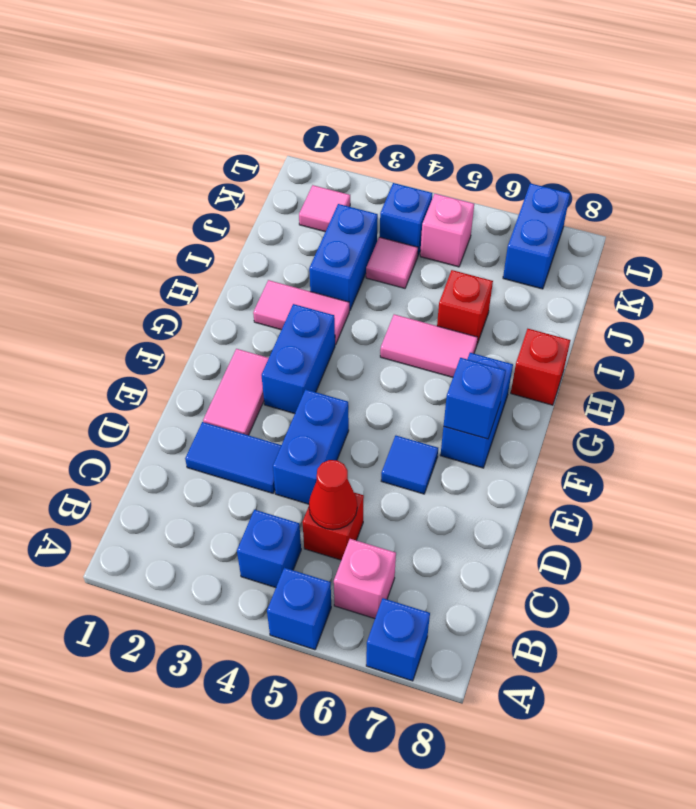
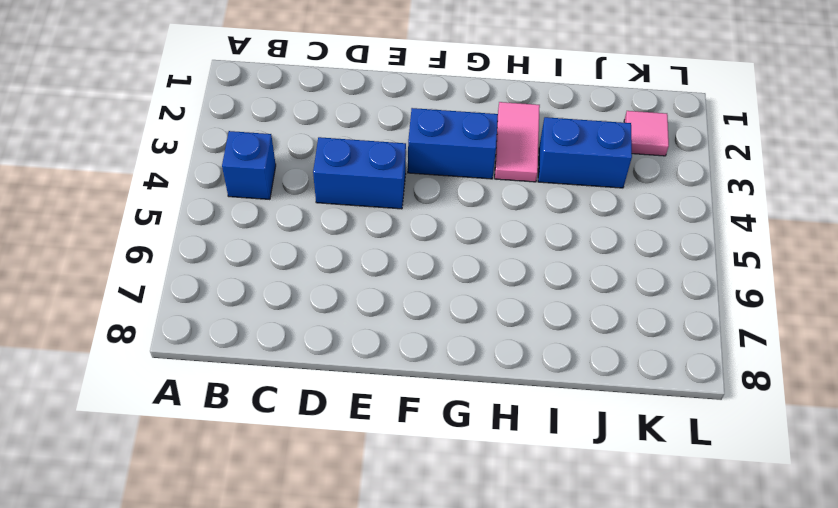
none -> blue brick A5 level 1
none -> blue brick A7 level 1
none -> pink brick B6 level 1

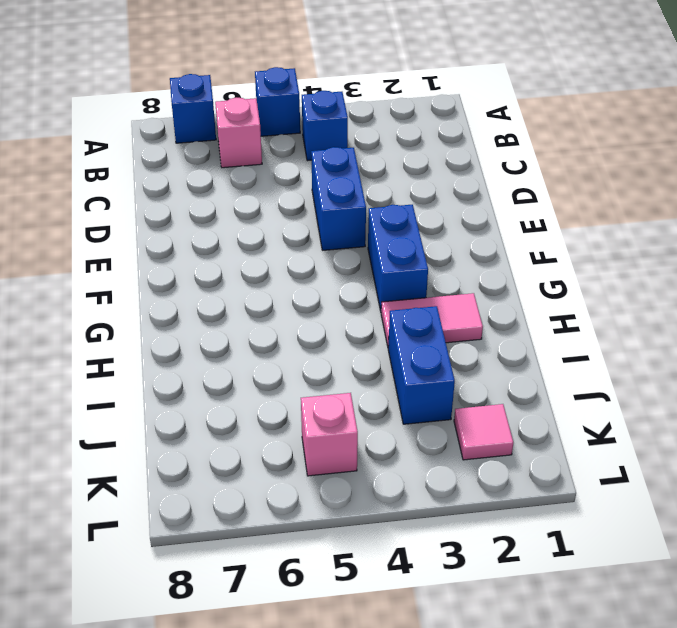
none -> red brick C5 level 1
none -> blue tile D2:D3 level 1
none -> pink tile E2:F2 level 1

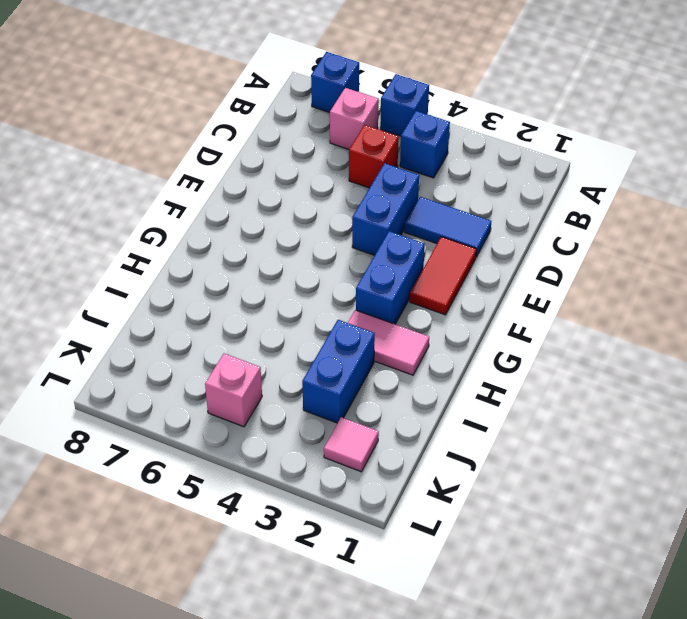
red tile E2:F2 level 1 -> pink tile E2:F2 level 1
none -> blue tile E6 level 1
none -> blue brick F7:G7 level 1
none -> pink tile H5:H6 level 1

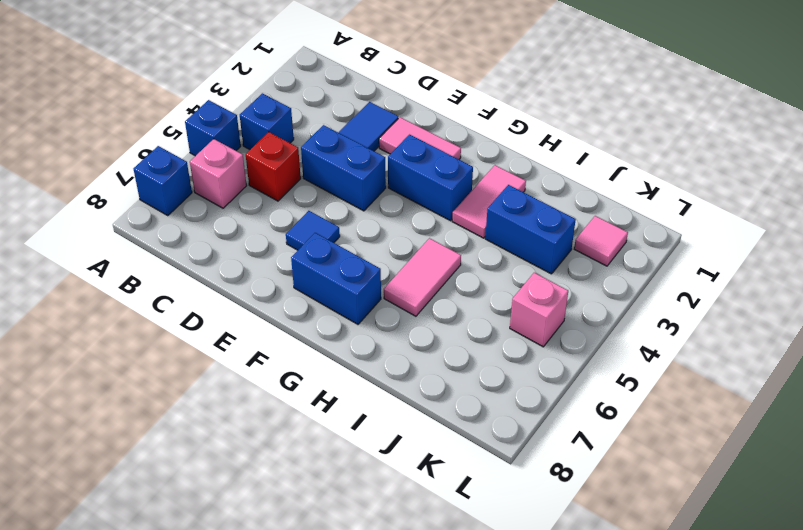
none -> red brick H8 level 1
none -> red brick I6 level 1
none -> pink tile J4 level 1

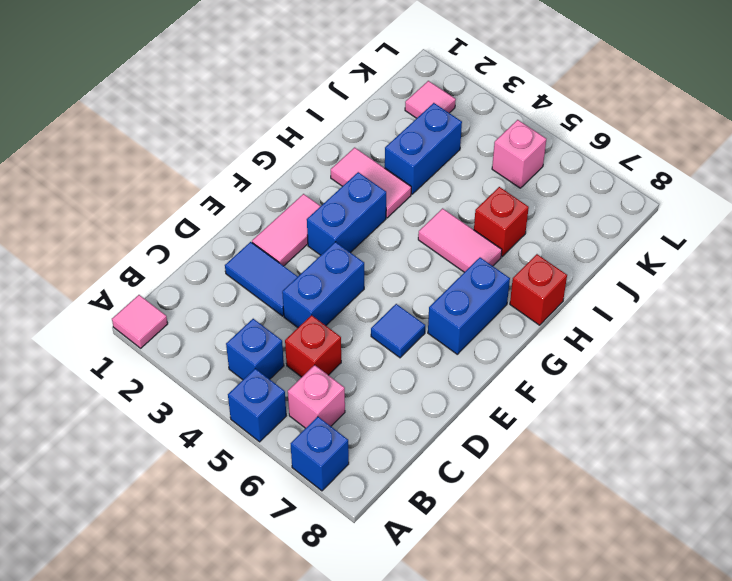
pink tile A1 level 1 -> pink tile J4 level 1
none -> blue brick K4 level 1
none -> blue brick K7:L7 level 1
none -> red cone C5 level 2

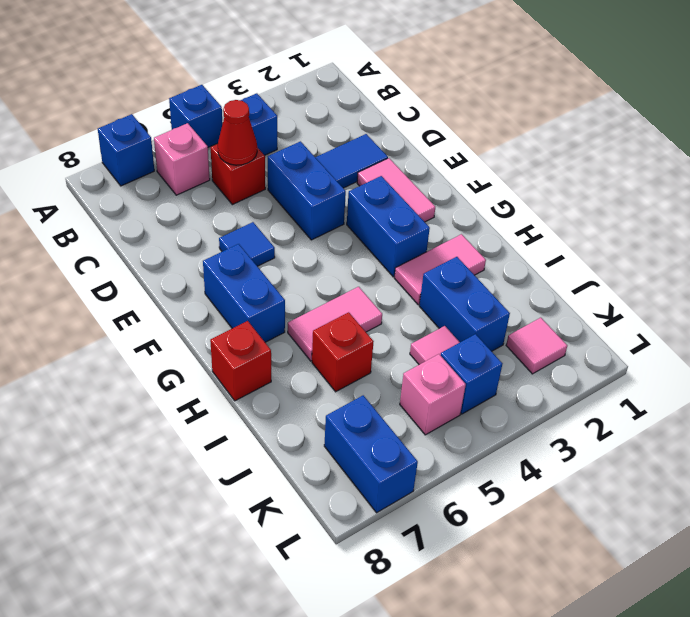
none -> blue brick F7 level 2

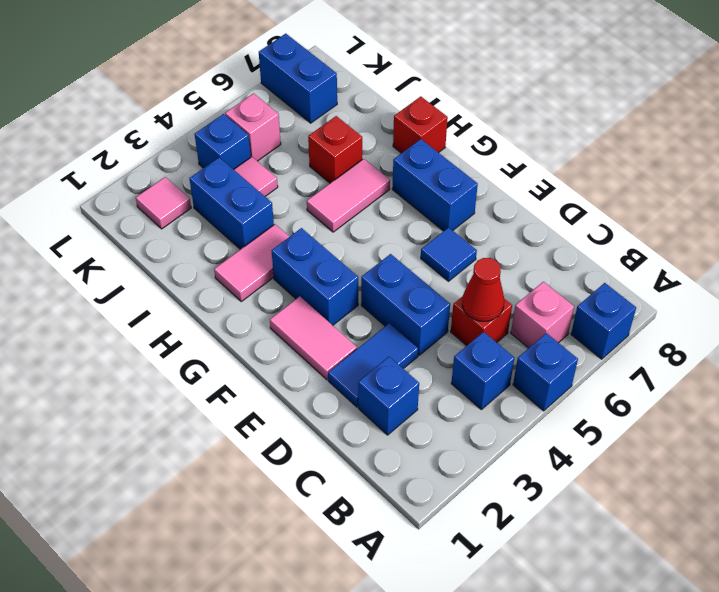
blue brick C2 level 1 -> blue brick F7 level 2

